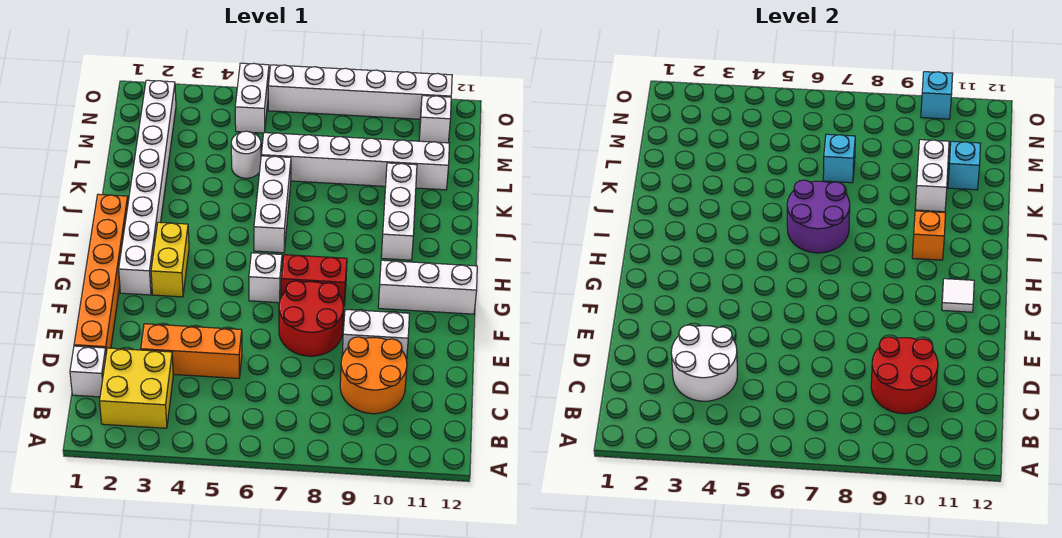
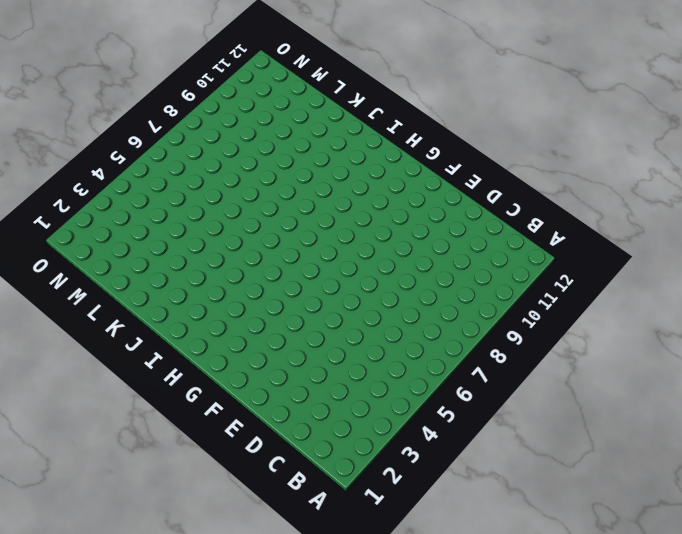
none -> yellow brick B2:C3 level 1
none -> white brick C1 level 1
none -> orange round brick C9:D10 level 1

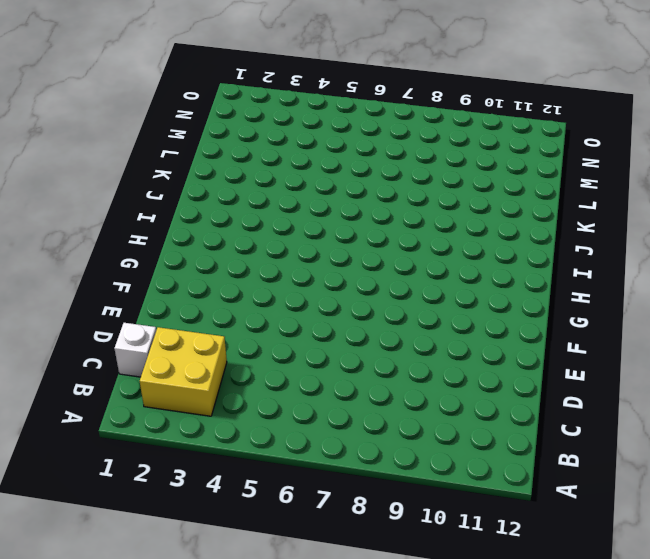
none -> orange round brick C9:D10 level 1
none -> orange brick D1:I1 level 1
none -> orange brick D3:D5 level 1

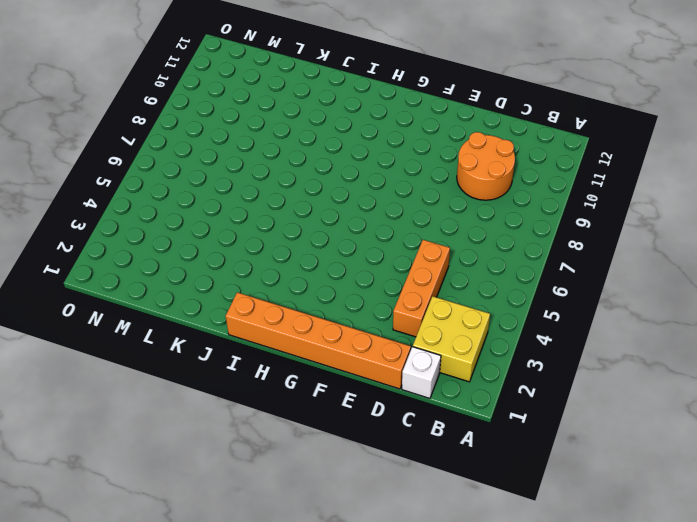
none -> red round brick E7:F8 level 1
none -> white brick E9:E10 level 1
none -> white brick G2:N2 level 1

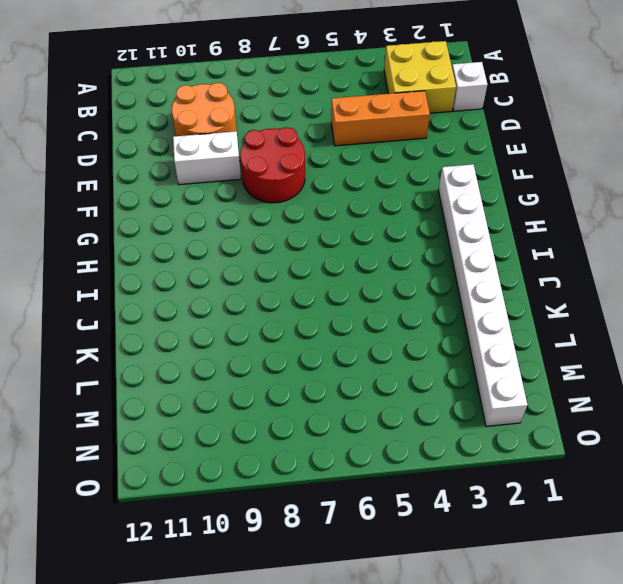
none -> orange brick D1:I1 level 1
none -> yellow brick G3:H3 level 1
none -> white brick G6 level 1

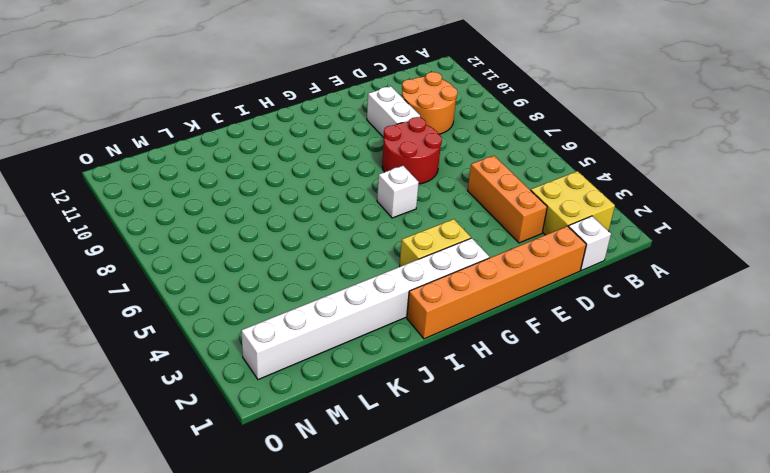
none -> red brick G7:G8 level 1
none -> white brick G10:G12 level 1
none -> white brick I6:K6 level 1

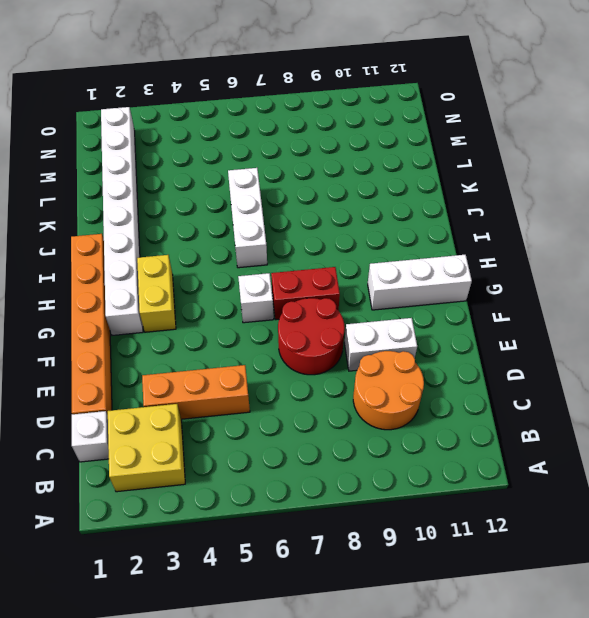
none -> white brick I10:K10 level 1
none -> white round brick L5 level 1
none -> white brick L6:L11 level 1

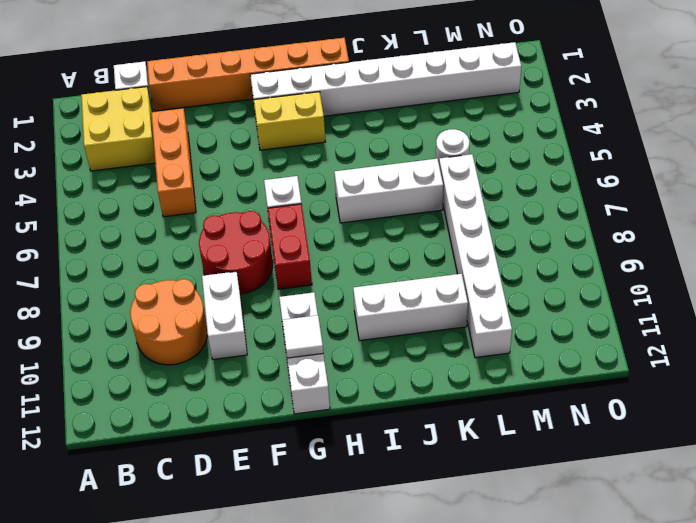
none -> white brick N5:O5 level 1
none -> white brick N11 level 1
none -> white brick O6:O11 level 1

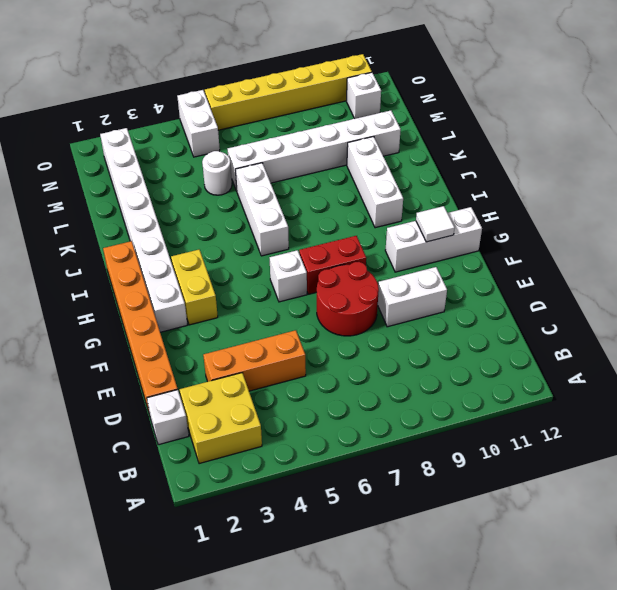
yellow brick O6:O11 level 1 -> white brick O6:O11 level 1
none -> orange round brick C9:D10 level 1
none -> white round brick C3:D4 level 2
none -> red round brick C9:D10 level 2

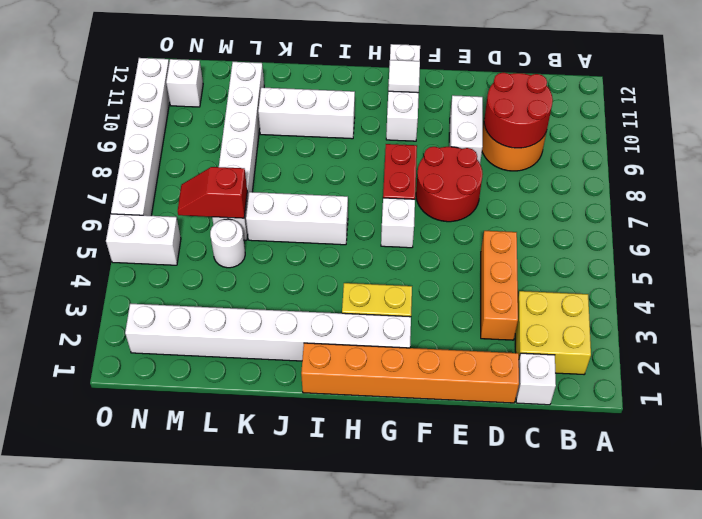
red slope L6:M6 level 2 top L -> none
none -> white round brick C3:D4 level 2
none -> purple round brick I6:J7 level 2
none -> orange brick I10 level 2

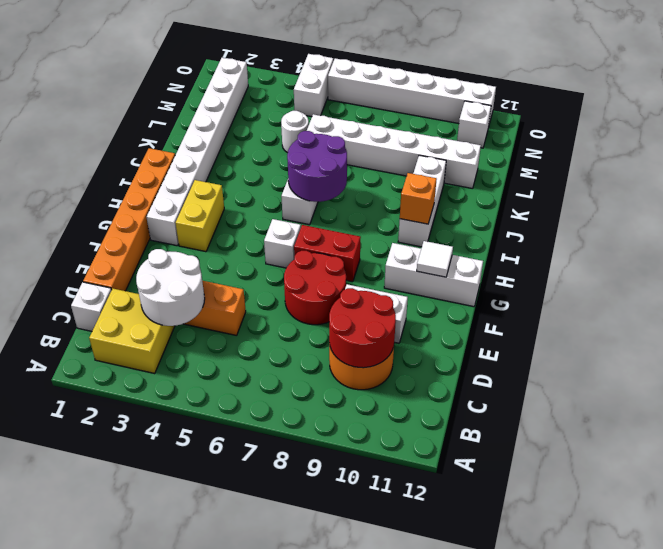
none -> white brick K10:L10 level 2
none -> cyan brick L7 level 2
none -> cyan brick L11 level 2

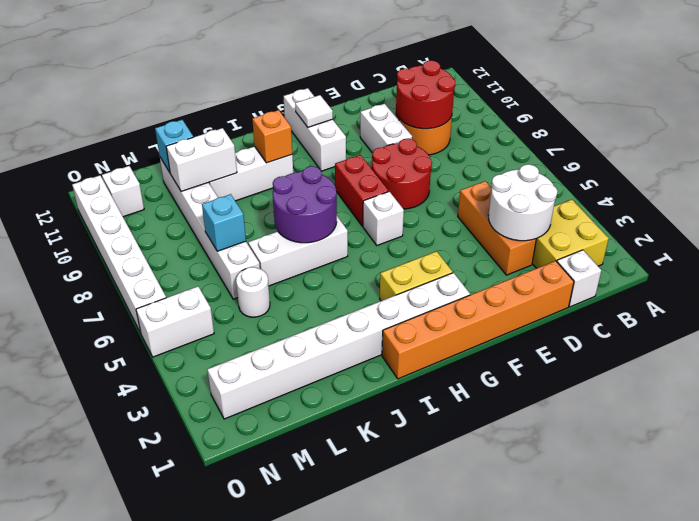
none -> cyan brick O10 level 2

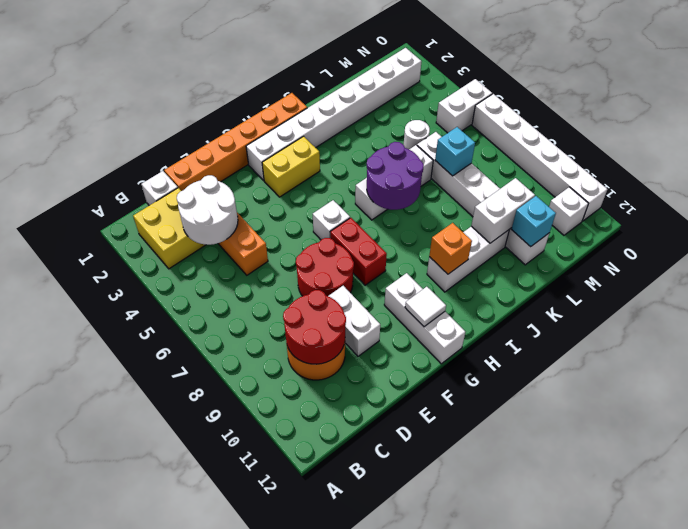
none -> cyan brick O10 level 2

